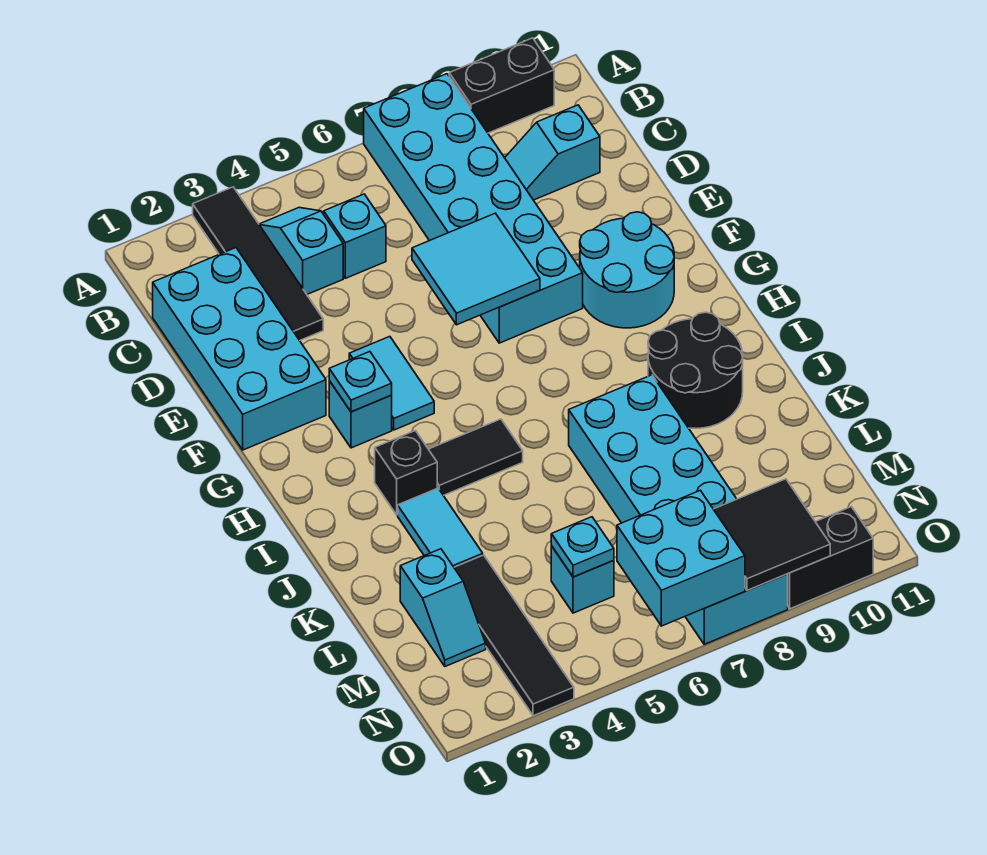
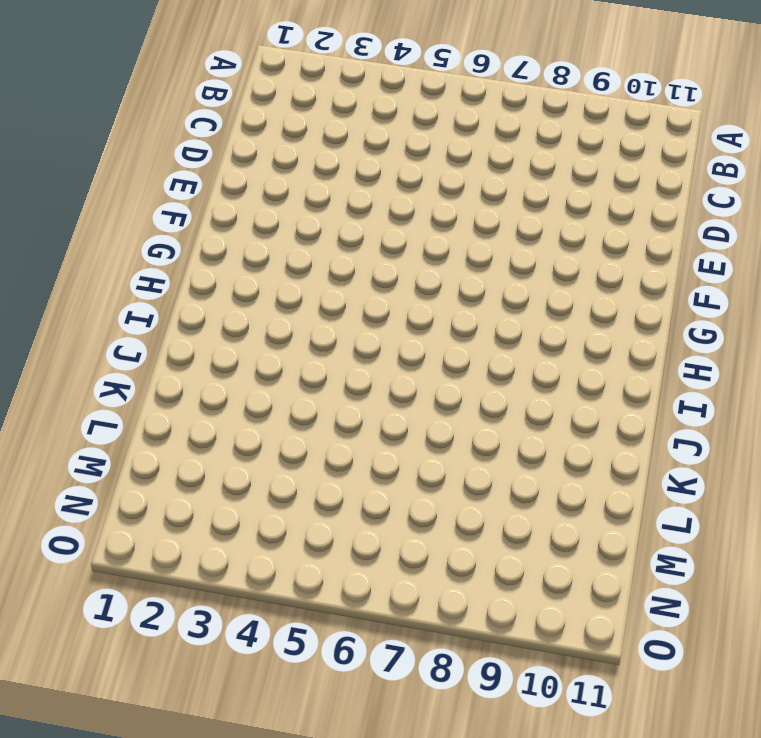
none -> black tile A3:D3 level 1
none -> cyan brick A7:F8 level 1
none -> black brick A9:A10 level 1

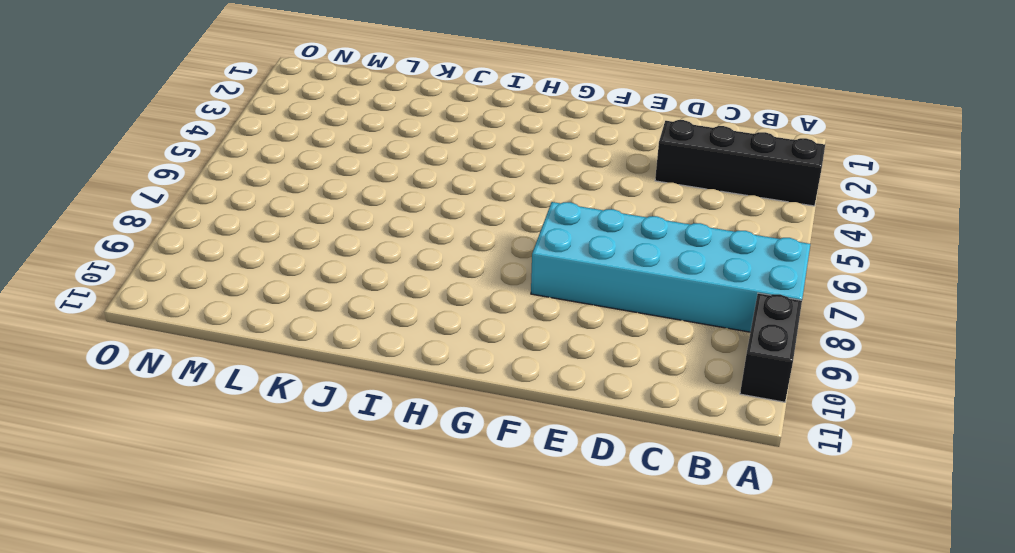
black brick A3:D3 level 1 -> black tile A3:D3 level 1
none -> cyan slope B4:C4 level 1 top C
none -> cyan brick C1:F2 level 1
none -> cyan brick C5 level 1

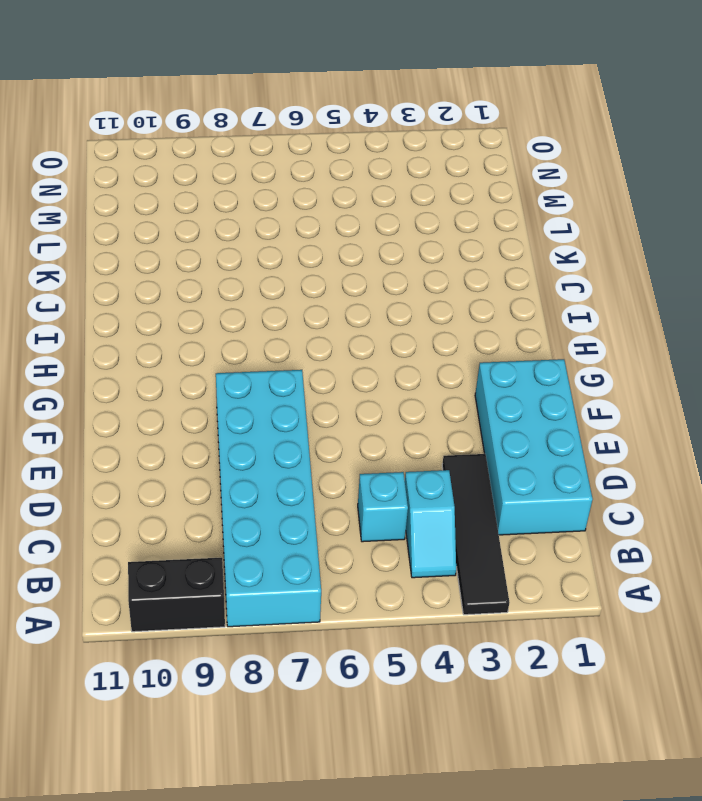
none -> cyan slope C9:C10 level 1 top 10
none -> cyan tile F4:G4 level 1
none -> cyan round brick F9:G10 level 1

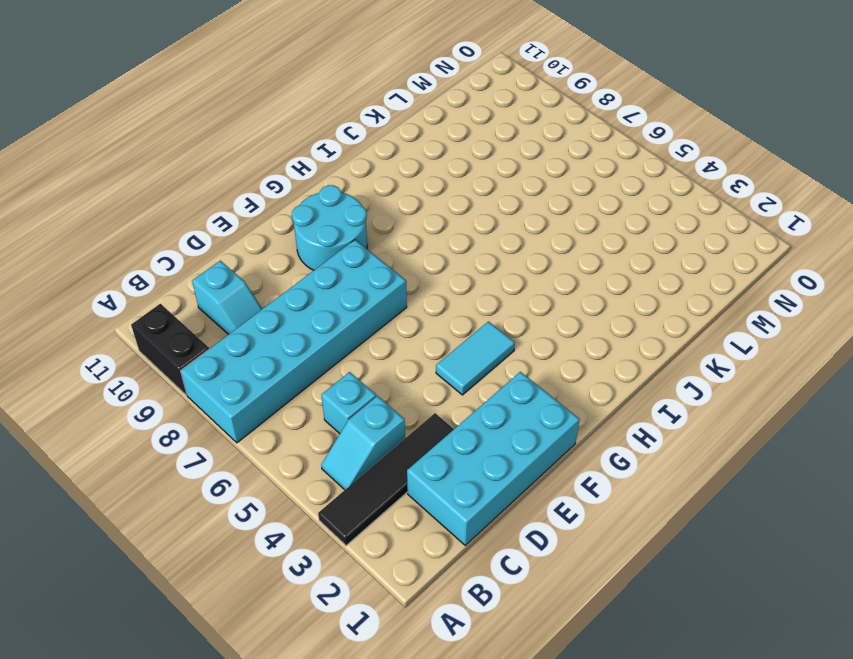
none -> cyan brick G3 level 1
none -> black brick I3 level 1
none -> black tile I4:I5 level 1

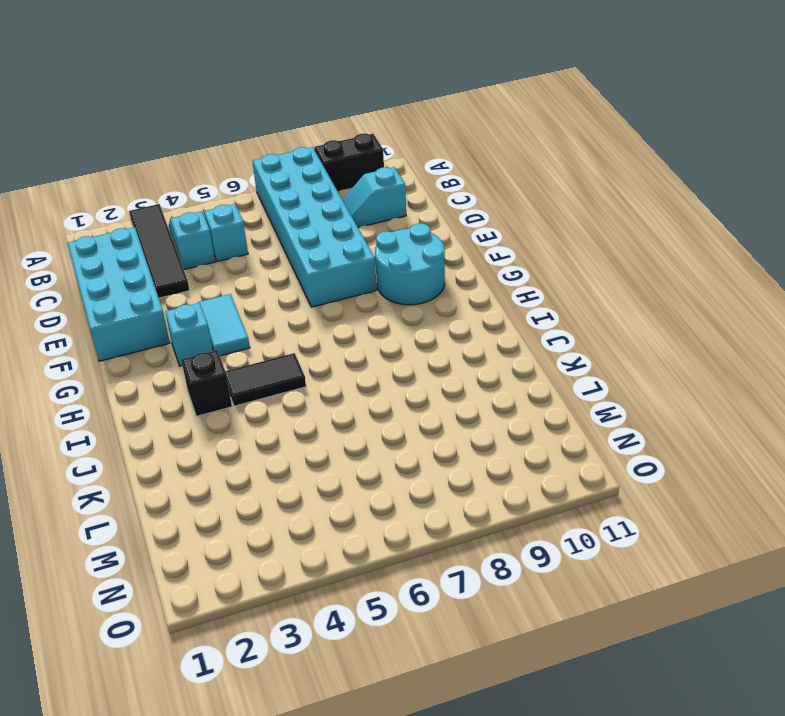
none -> black round brick I9:J10 level 1
none -> cyan tile J3:K3 level 1
none -> cyan brick J7:O8 level 1

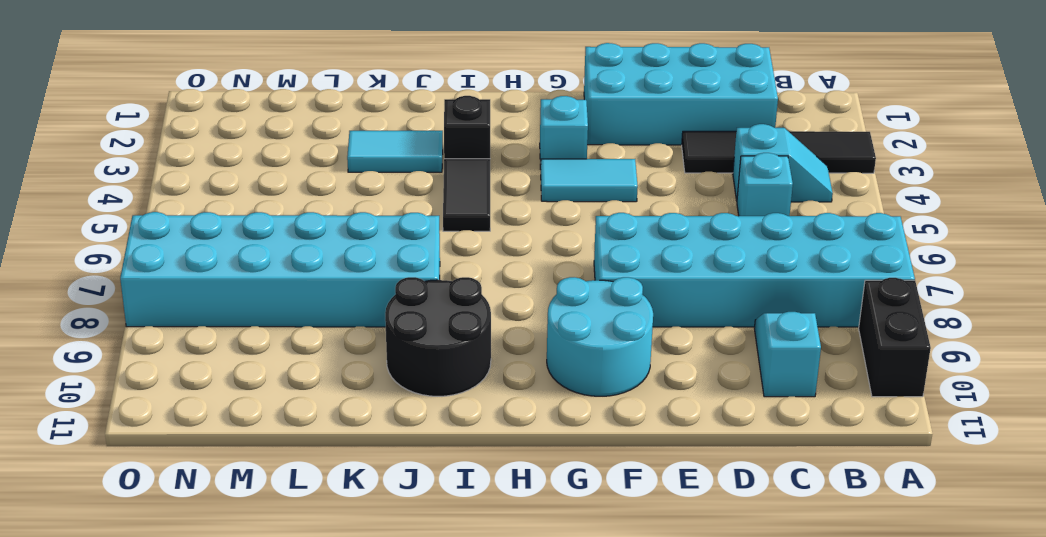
none -> cyan slope L2:M2 level 1 top L
none -> black tile L3:O3 level 1
none -> cyan brick M5 level 1

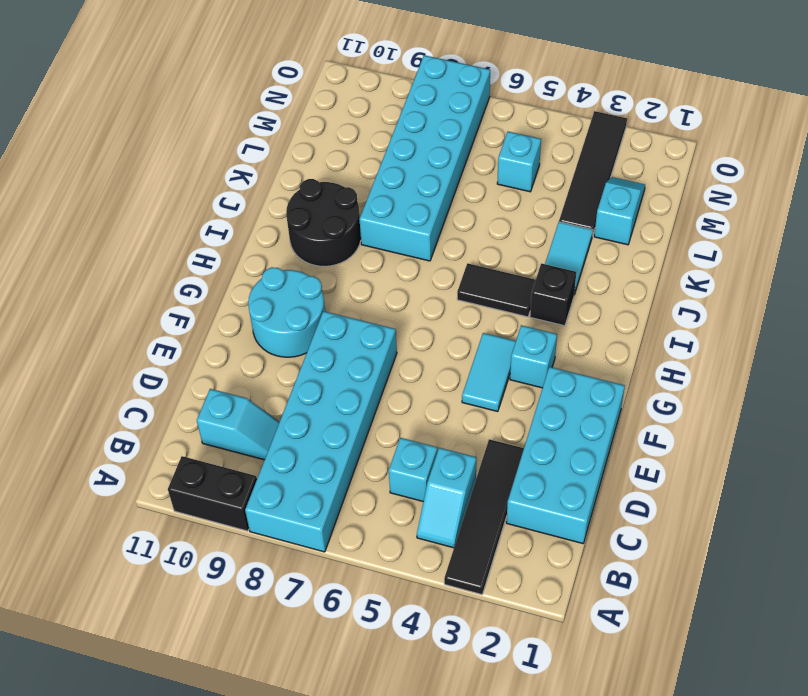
none -> black brick O9:O10 level 1
none -> cyan tile E6:F7 level 2
none -> cyan plate G3 level 2

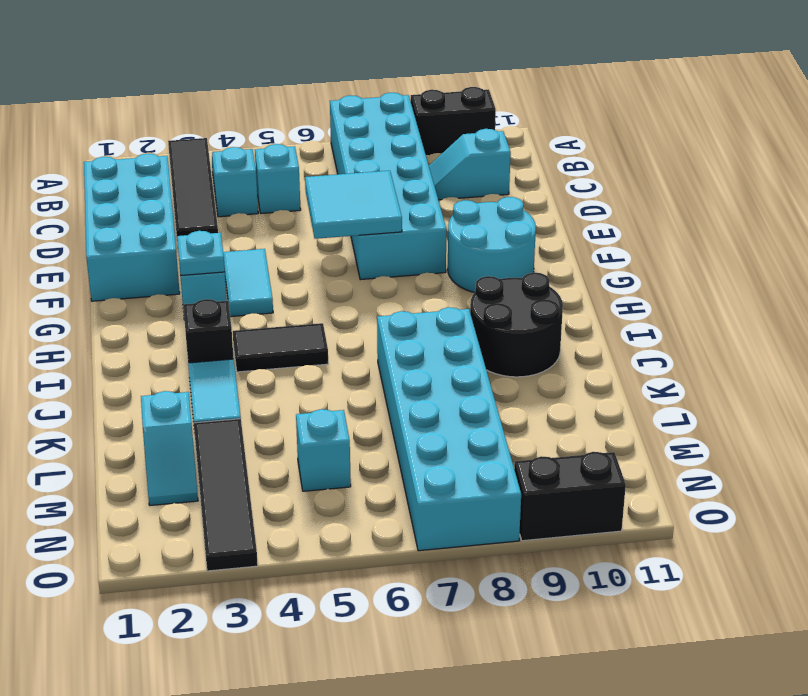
none -> cyan plate M5 level 2
none -> cyan brick N6:O7 level 2
none -> black tile N8:O9 level 2

